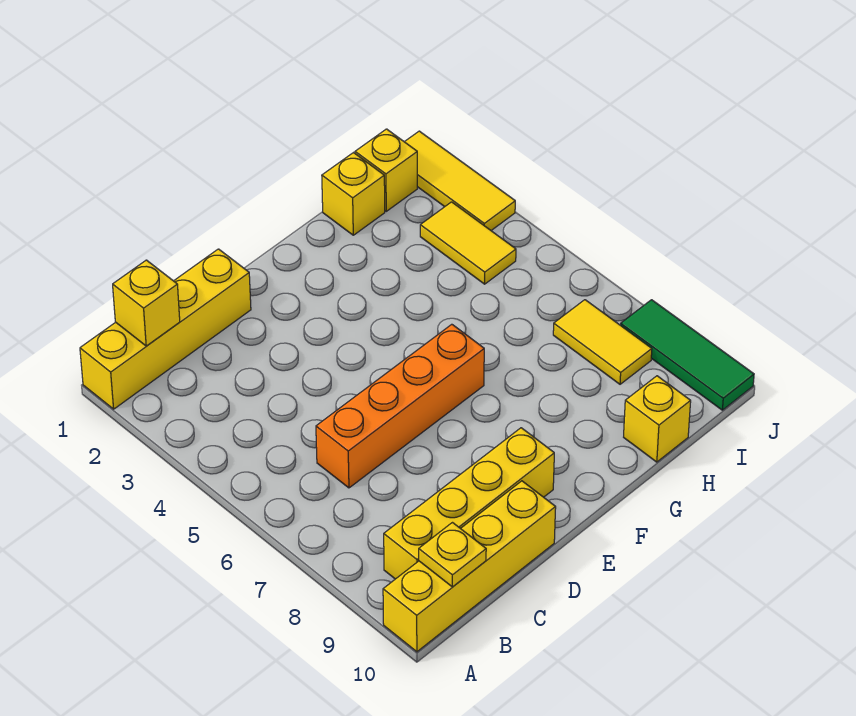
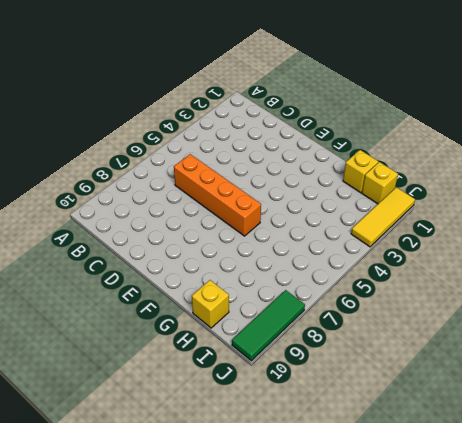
none -> yellow brick A1:D1 level 1
none -> yellow brick A10:D10 level 1
none -> yellow brick B9:E9 level 1

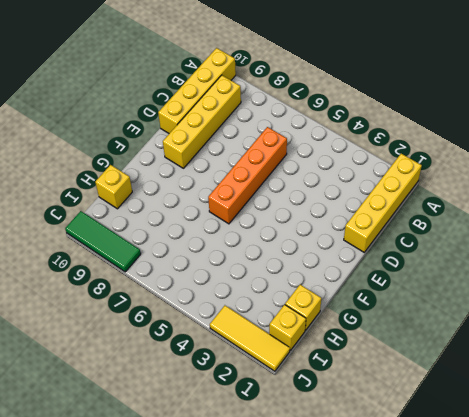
none -> yellow tile I3:I4 level 1
none -> yellow tile I7:I8 level 1
none -> yellow brick B1 level 2

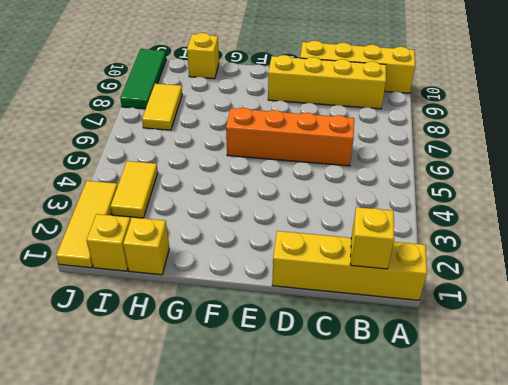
none -> yellow plate B10 level 2

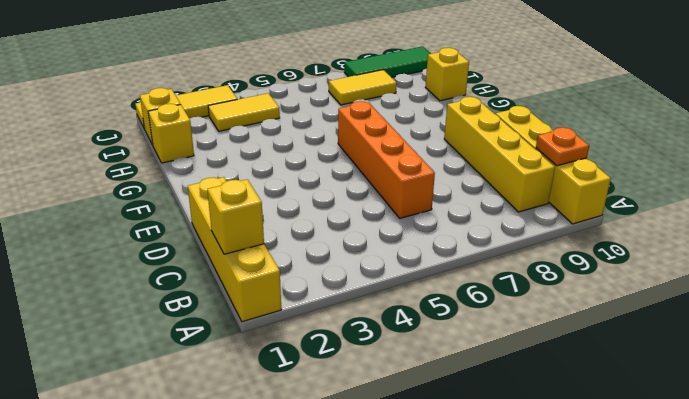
orange plate B10 level 2 -> yellow plate B10 level 2

